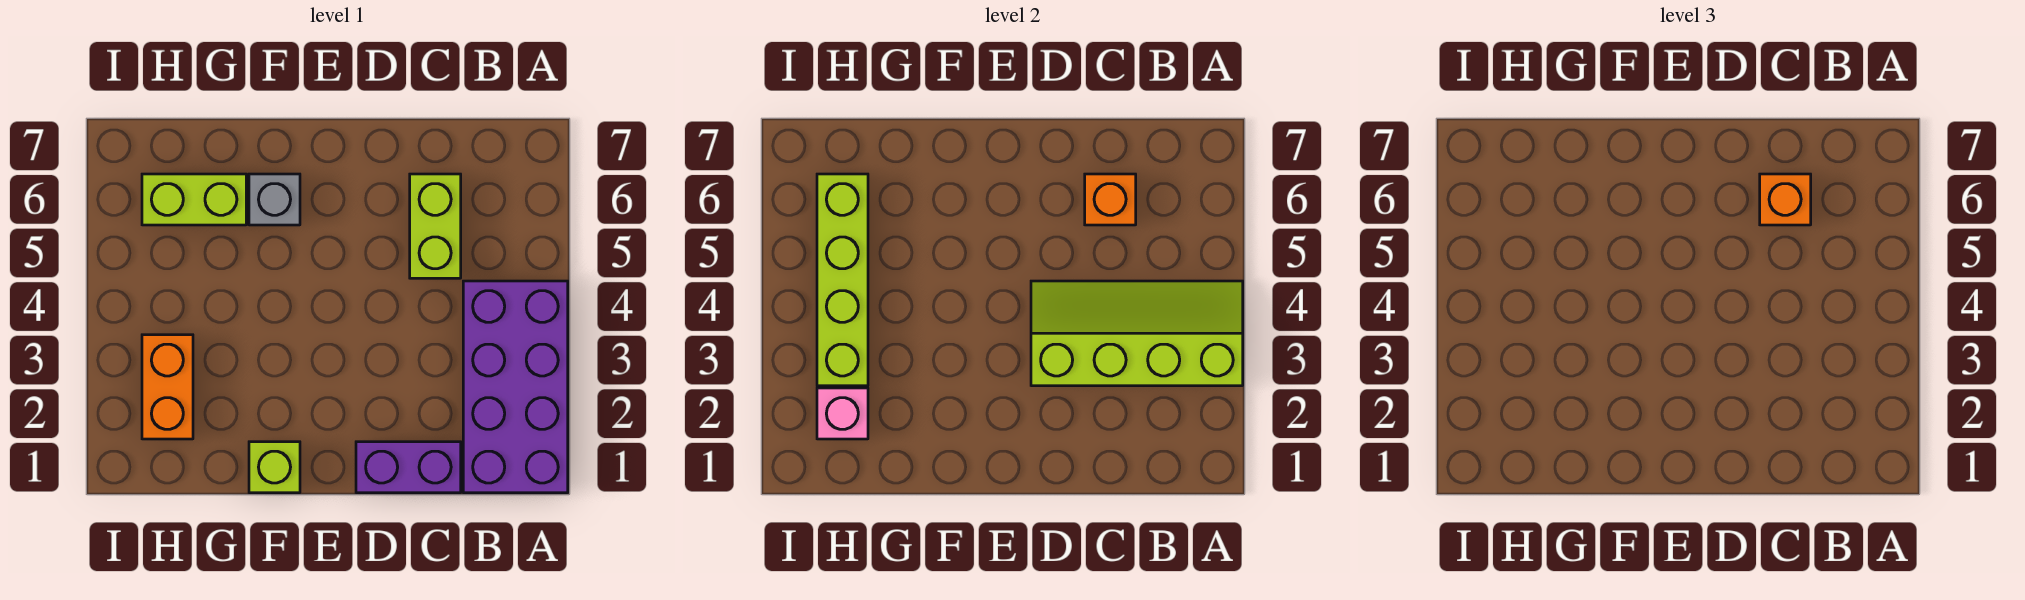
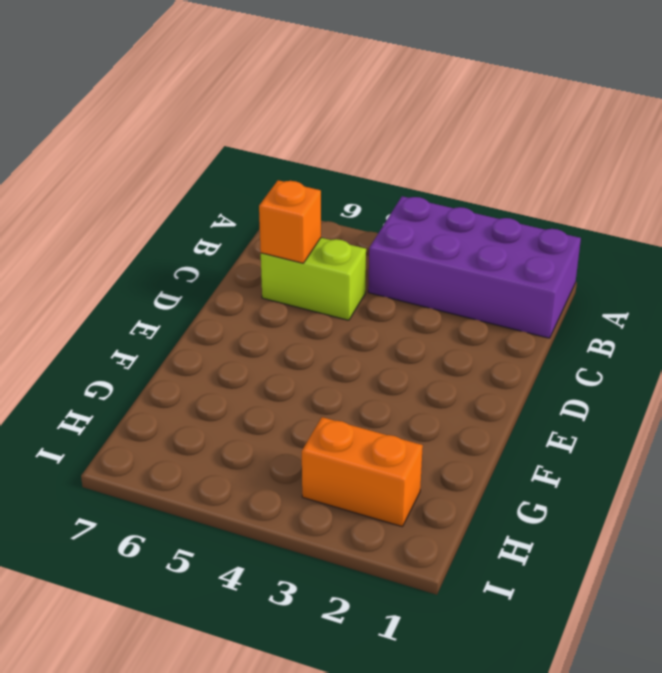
none -> purple brick C1:D1 level 1
none -> lime brick F1 level 1
none -> grey brick F6 level 1

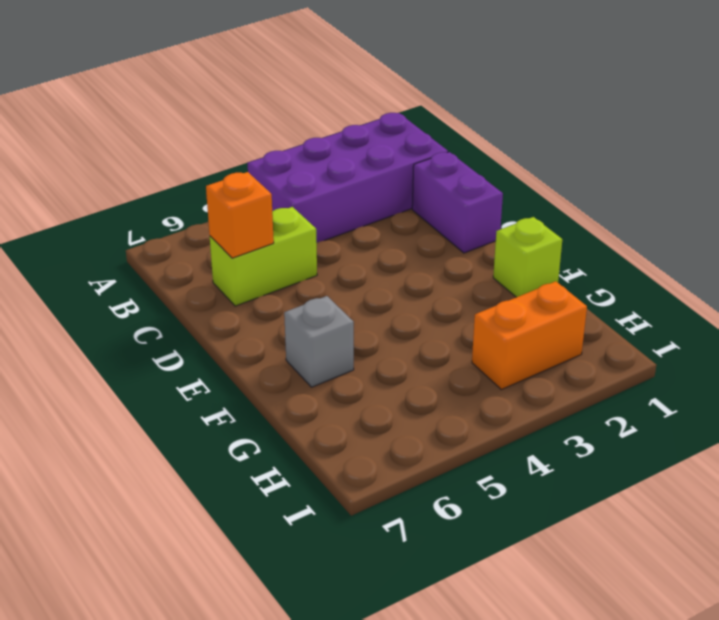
none -> lime brick G6:H6 level 1
none -> lime slope A3:D4 level 2 top 3
none -> pink brick H2 level 2

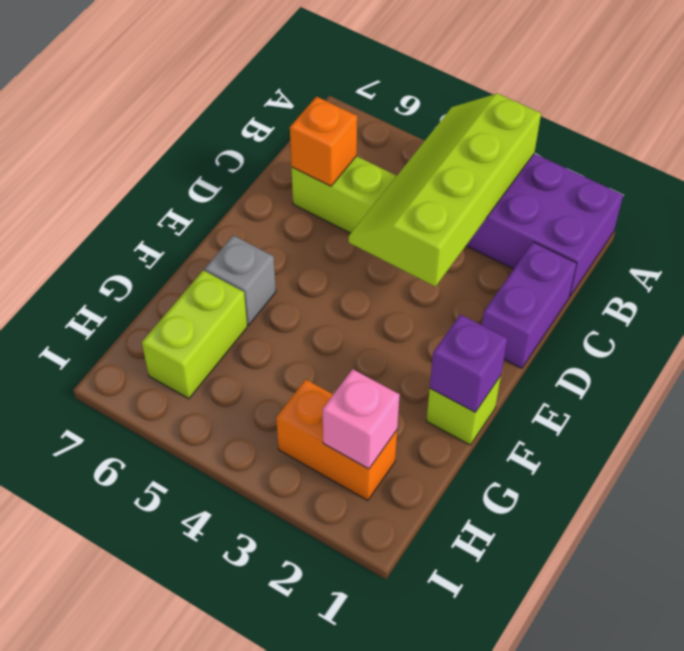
purple brick F1 level 2 -> none
none -> lime brick H3:H6 level 2
none -> orange brick C6 level 3

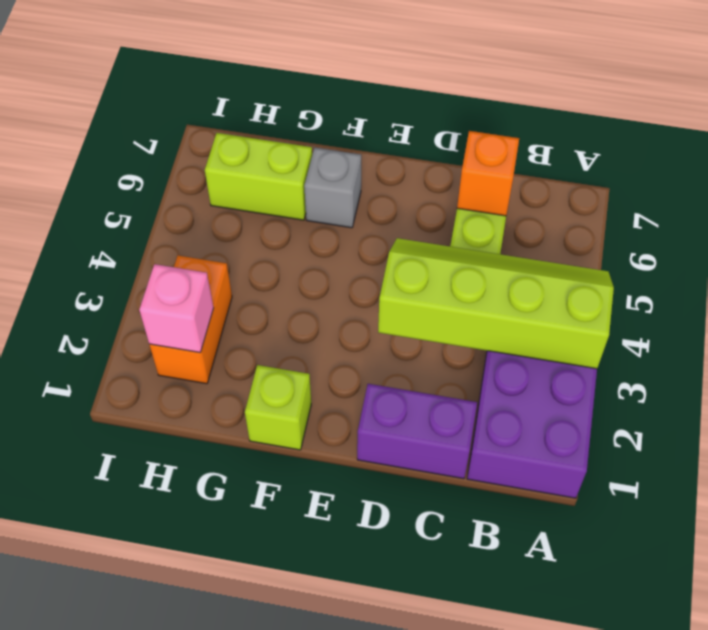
none -> lime brick H3:H6 level 2
none -> orange brick C6 level 3

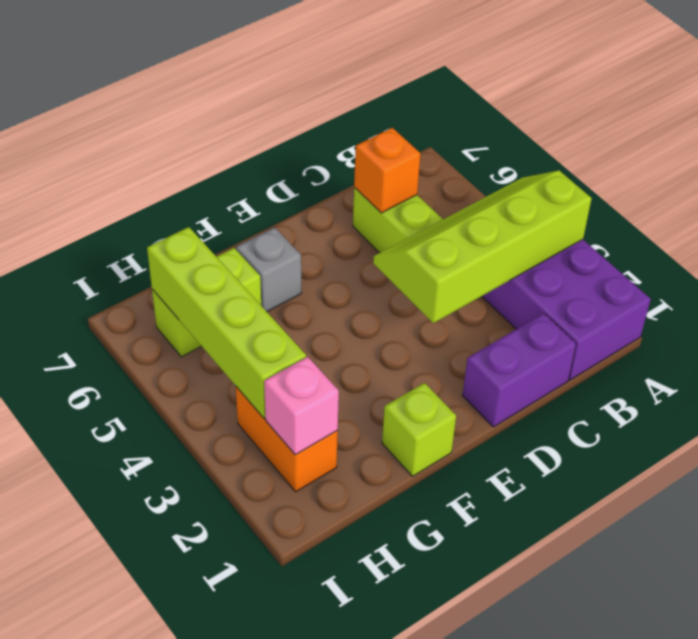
none -> orange brick C6 level 3

